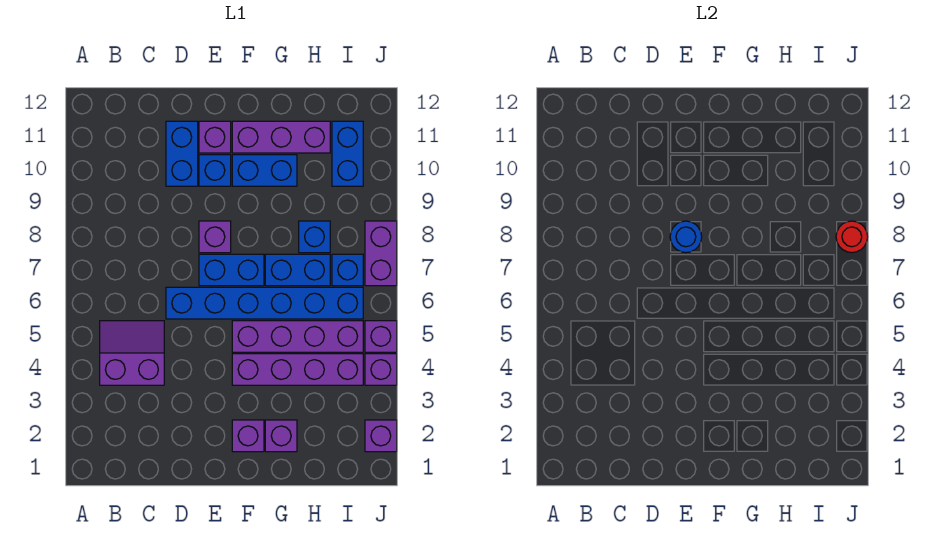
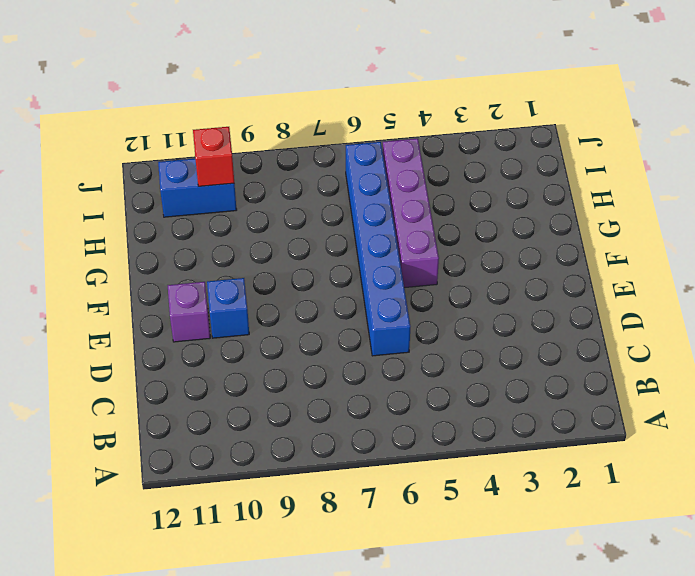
red brick I10 level 2 -> none
none -> purple slope B4:C5 level 1 top 4
none -> blue brick D10:D11 level 1
none -> blue brick E7:F7 level 1

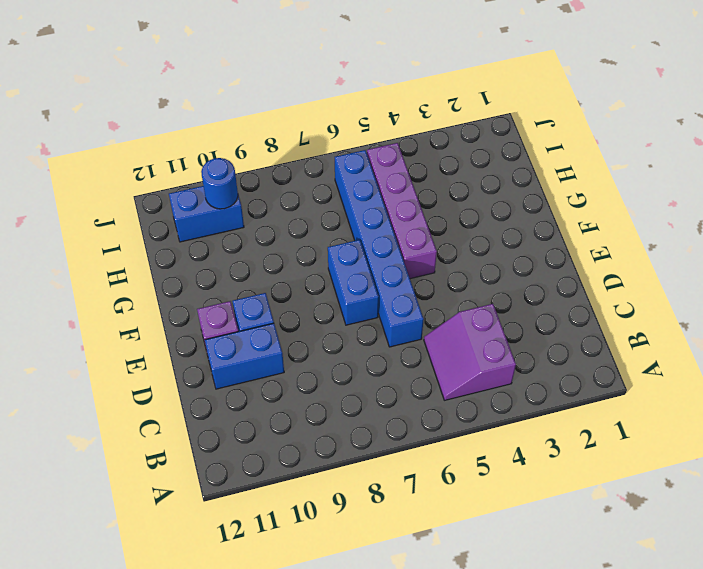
blue round brick I10 level 2 -> blue round brick E8 level 2
none -> purple brick E8 level 1
none -> purple brick F2 level 1
none -> purple brick F4:I4 level 1

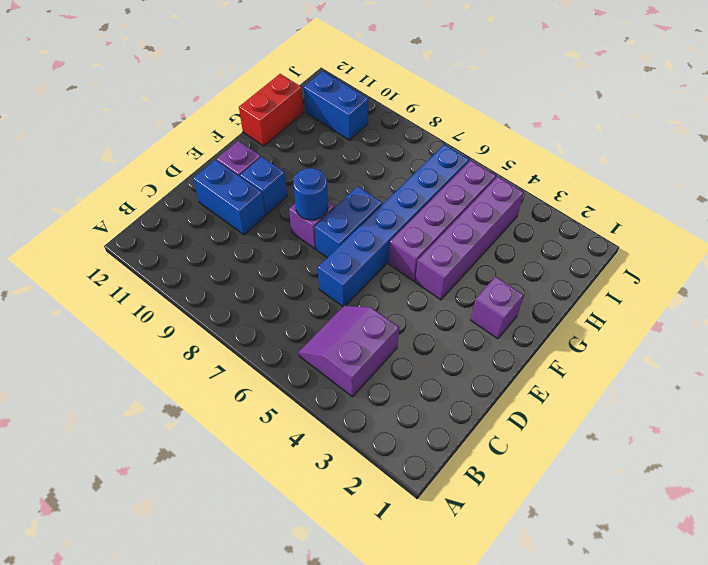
red brick G12:H12 level 1 -> none
none -> blue brick F10:G10 level 1
none -> purple brick F11:H11 level 1
none -> purple brick G2 level 1

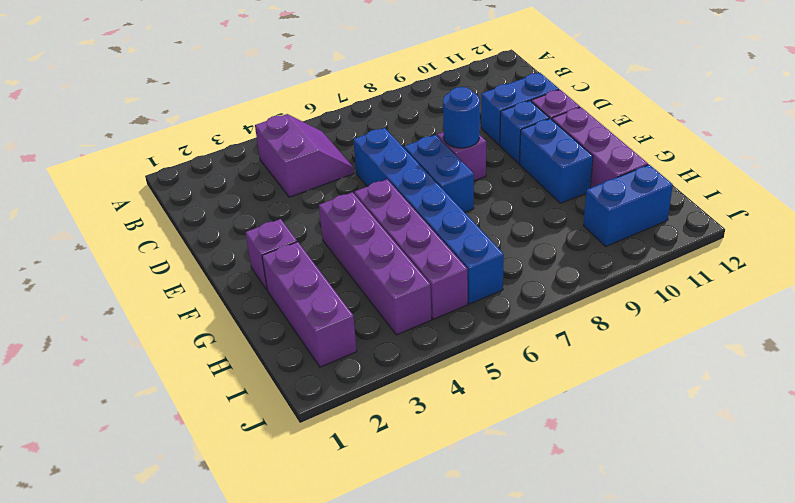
purple brick G2:I2 level 1 -> purple brick G2 level 1
none -> blue brick G7:H7 level 1
none -> blue brick H8 level 1
none -> blue brick I7 level 1

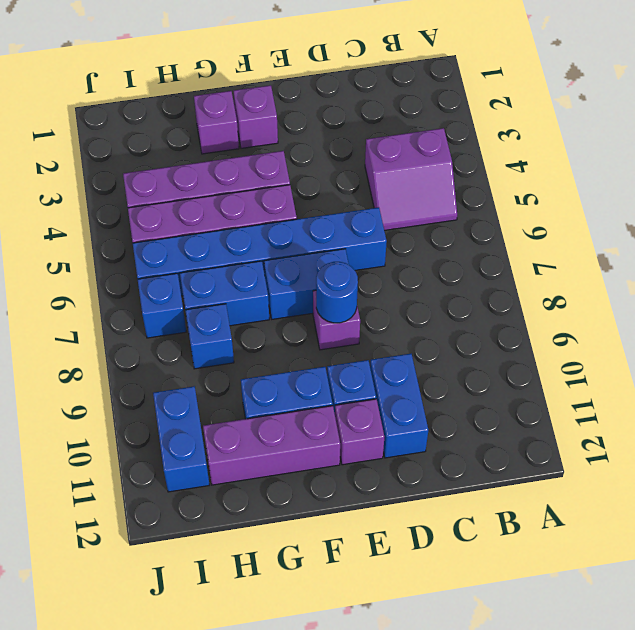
none -> purple brick J2 level 1
none -> purple brick J4 level 1
none -> purple brick J5 level 1

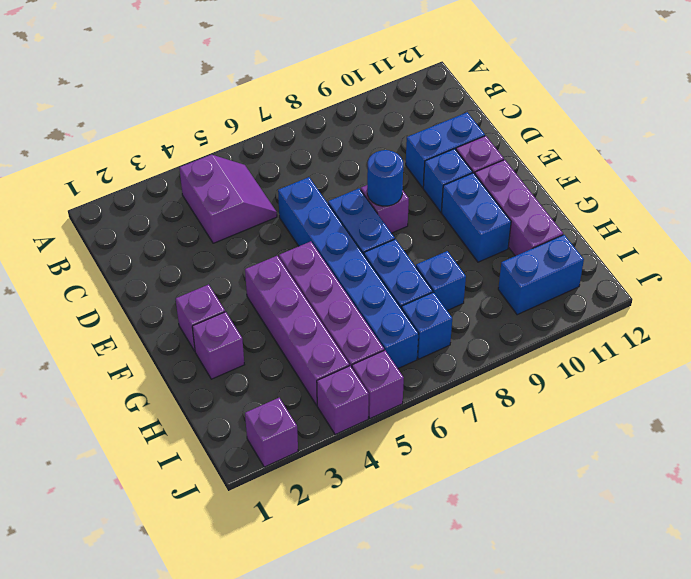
none -> purple brick J7:J8 level 1
none -> red round brick J8 level 2

